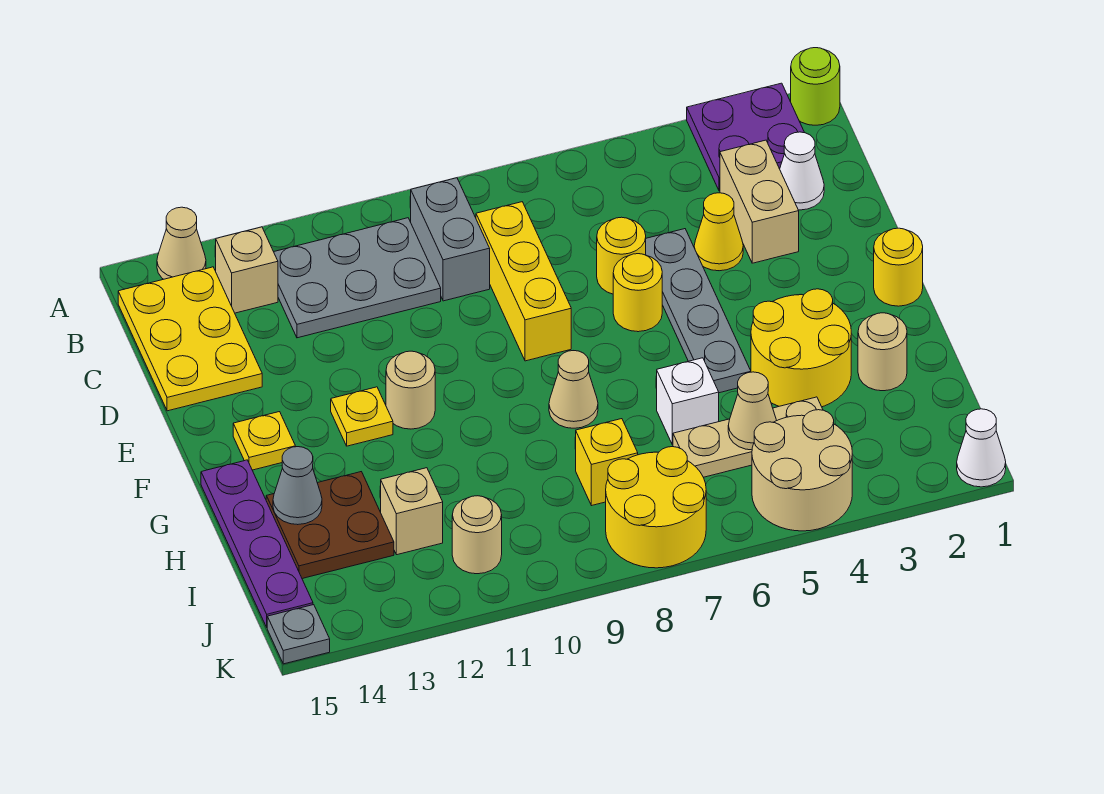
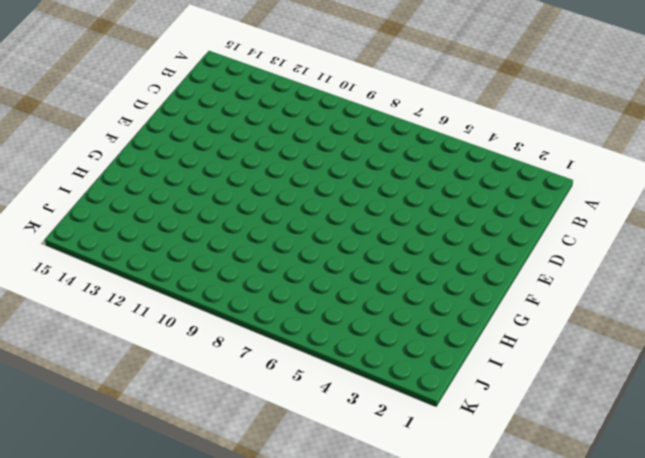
none -> lime round brick A1 level 1
none -> purple plate A2:B3 level 1
none -> tan cone A14 level 1
none -> grey brick B9:C9 level 1

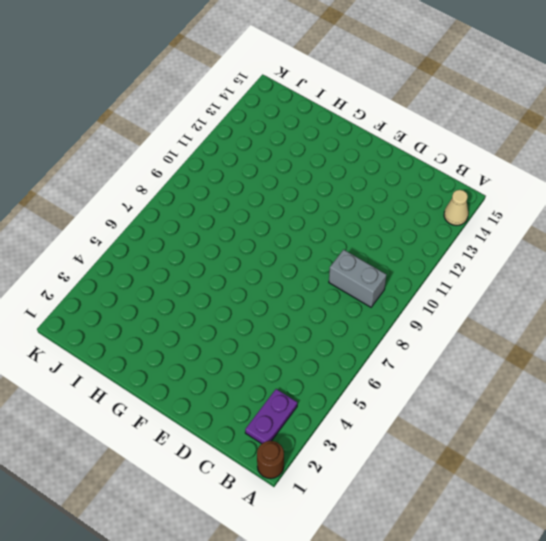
brown round brick A1 level 1 -> lime round brick A1 level 1
purple plate B2:B3 level 1 -> purple plate A2:B3 level 1
none -> grey plate B10:C12 level 1
none -> tan brick B13 level 1
none -> yellow plate B14:D15 level 1
none -> white cone C2 level 1

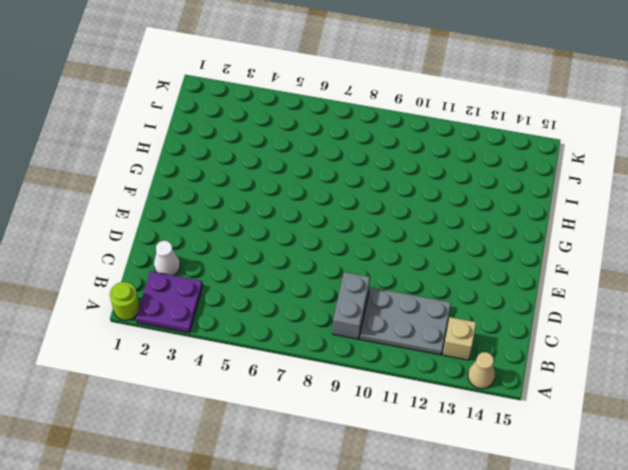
none -> yellow plate B14:D15 level 1
none -> tan brick C3:D3 level 1
none -> yellow brick C8:E8 level 1
none -> yellow cone D4 level 1

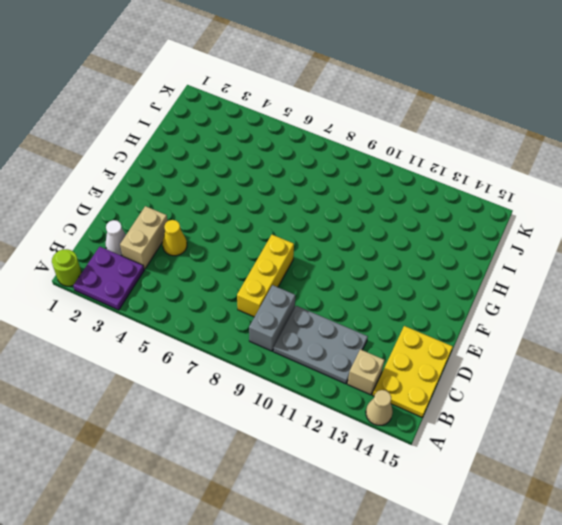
none -> grey plate D5:G5 level 1
none -> yellow round brick D6 level 1
none -> yellow round brick E6 level 1
none -> yellow round brick F1 level 1

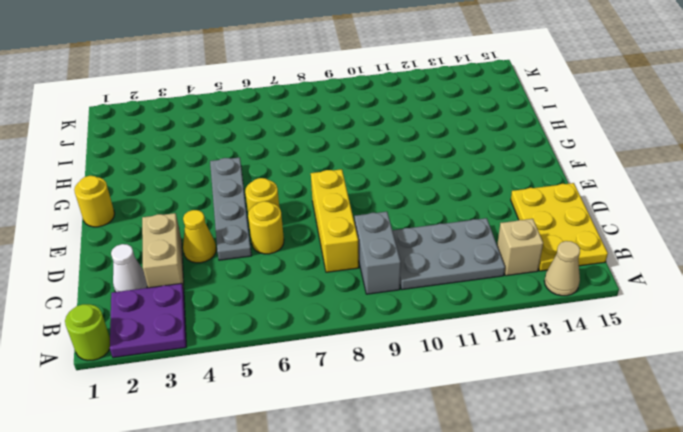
none -> tan round brick F11 level 1
none -> yellow plate F12 level 1
none -> yellow plate F14 level 1
none -> yellow round brick G3:H4 level 1

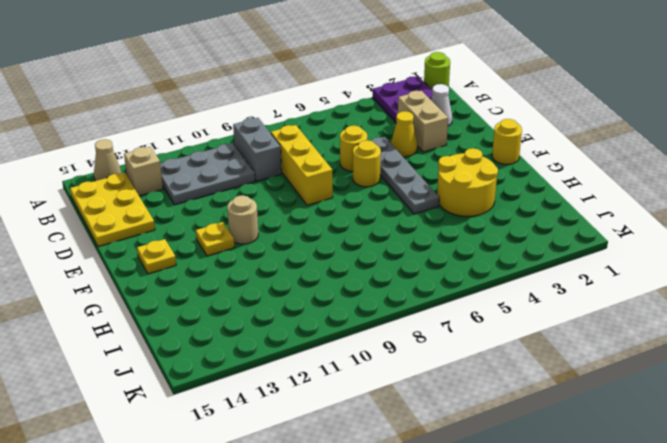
none -> tan cone G8 level 1
none -> purple plate G15:J15 level 1
none -> tan round brick H2 level 1
none -> white brick H6 level 1

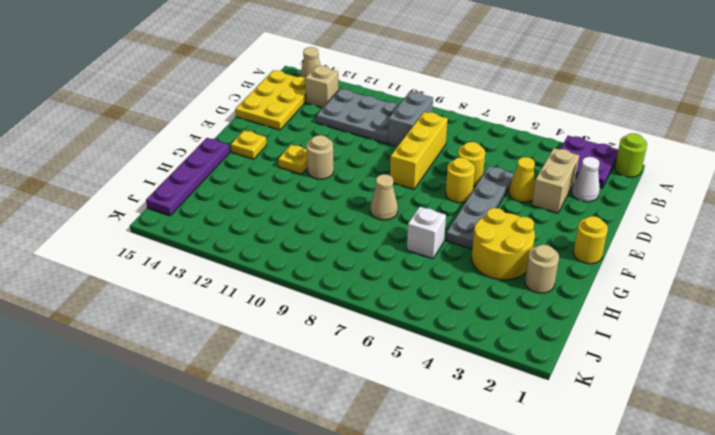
none -> brown plate H13:I14 level 1
none -> tan plate I4:I6 level 1
none -> yellow brick I8 level 1
none -> tan brick I12 level 1

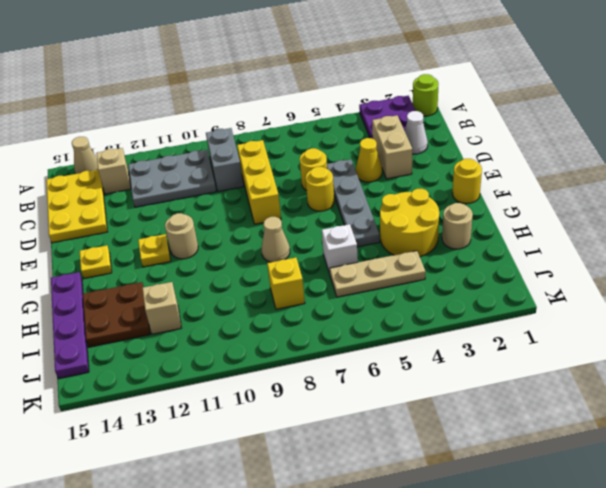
none -> tan round brick J4:K5 level 1
none -> yellow round brick J7:K8 level 1
none -> tan round brick J11 level 1
none -> white cone K1 level 1

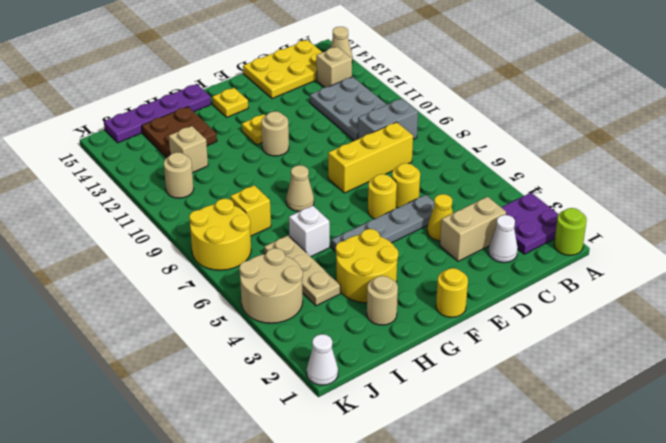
none -> grey plate K15 level 1
none -> grey cone H14 level 2
none -> tan cone I5 level 2

